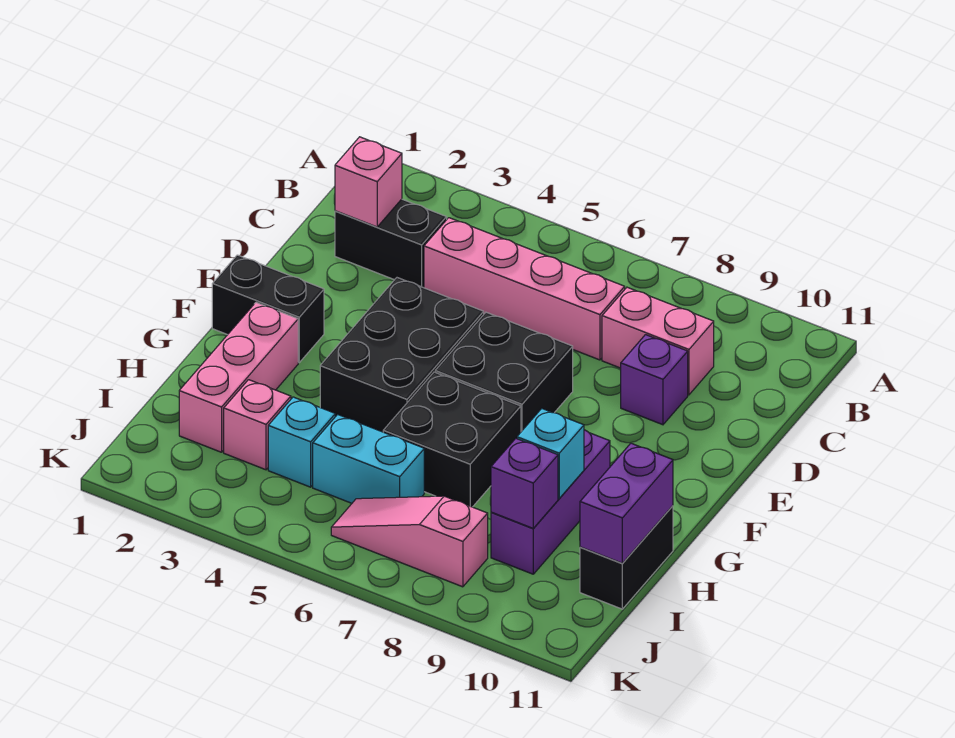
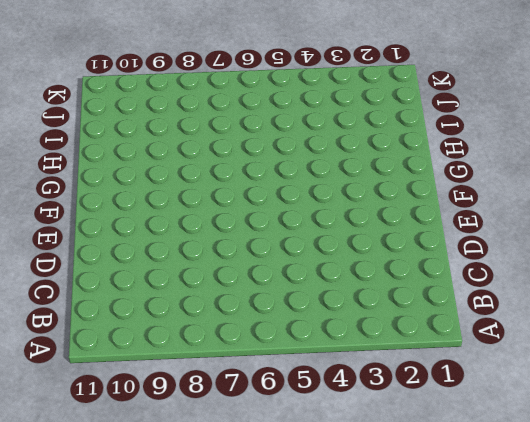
none -> black brick C2:C3 level 1
none -> pink brick C4:C7 level 1
none -> pink brick C8:C9 level 1

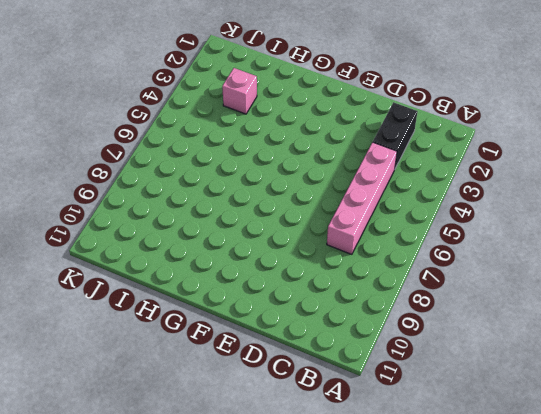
none -> pink brick C8:C9 level 1
none -> purple brick D9 level 1
none -> black brick E4:G5 level 1

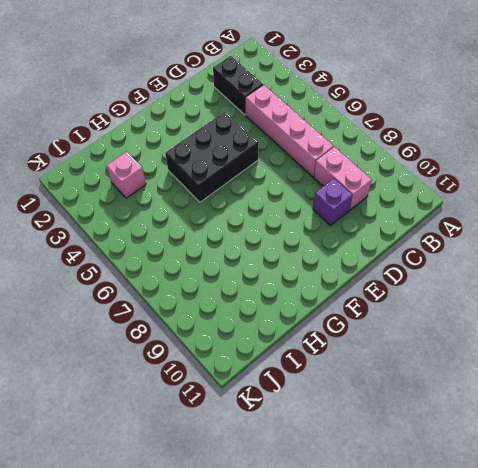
none -> black brick E6:F7 level 1
none -> black brick F1:F2 level 1
none -> pink brick G2:I2 level 1

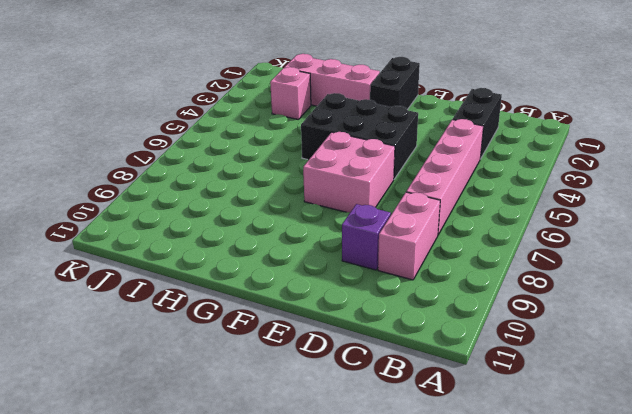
pink brick E6:F7 level 1 -> black brick E6:F7 level 1
none -> black brick G6:H7 level 1
none -> purple brick G9:I9 level 1
none -> black brick H11:I11 level 1

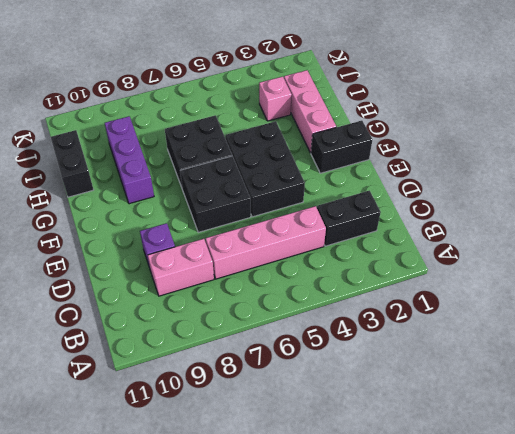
none -> cyan brick I4 level 1
none -> cyan brick I5:I6 level 1
none -> pink slope J6:J8 level 1 top 8

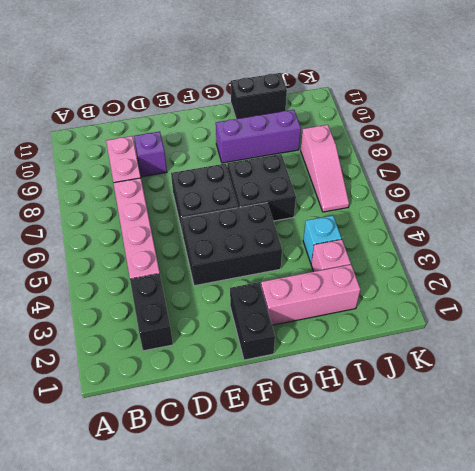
none -> cyan brick I5:I6 level 1
none -> pink brick C2 level 2
none -> cyan brick H9 level 2

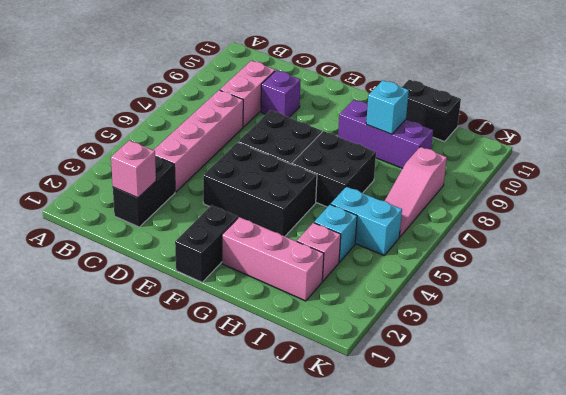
cyan brick I5:J5 level 1 -> cyan brick I5:I6 level 1
none -> purple brick H11:I11 level 2
none -> purple brick I9 level 2

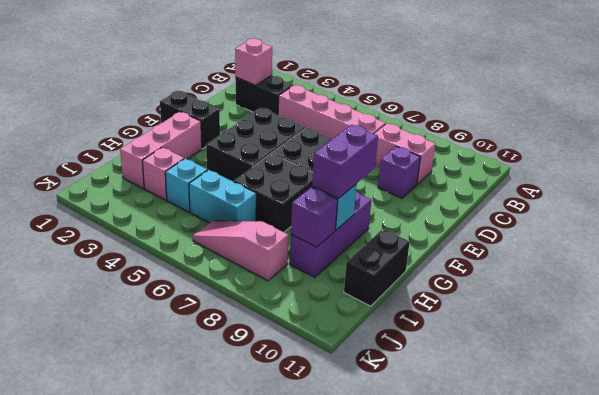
purple brick G9:H9 level 3 -> purple brick H11:I11 level 2

